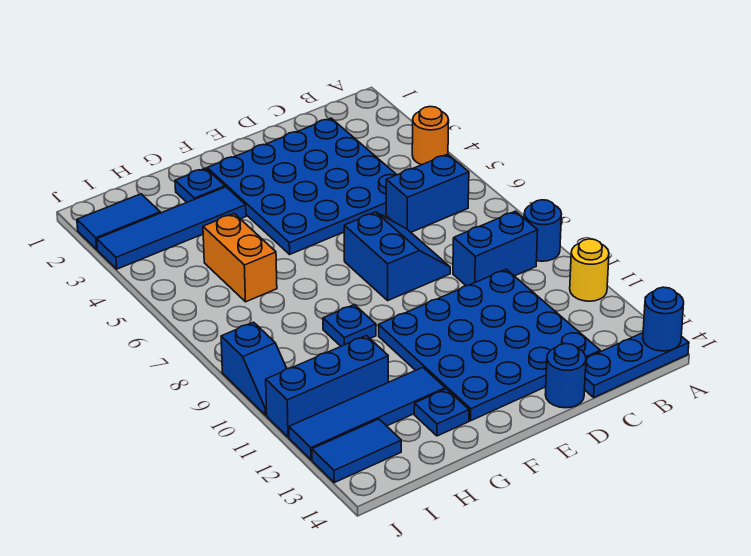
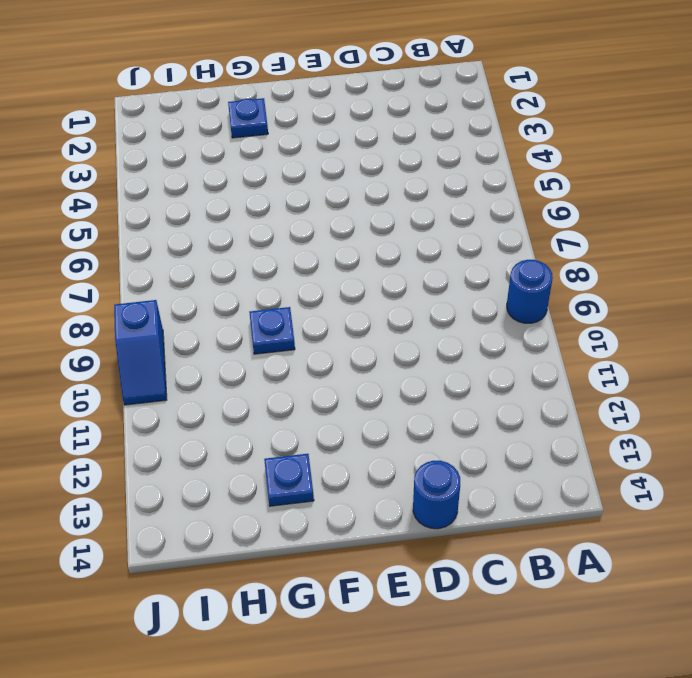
none -> orange round brick A4 level 1
none -> yellow round brick A11 level 1
none -> blue plate A14:C14 level 1

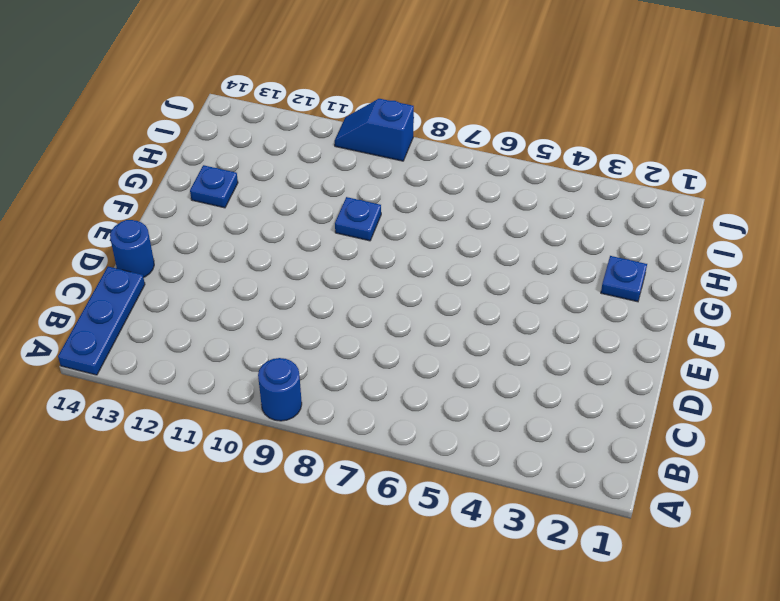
none -> orange round brick A4 level 1
none -> yellow round brick A11 level 1
none -> blue brick B6:C6 level 1

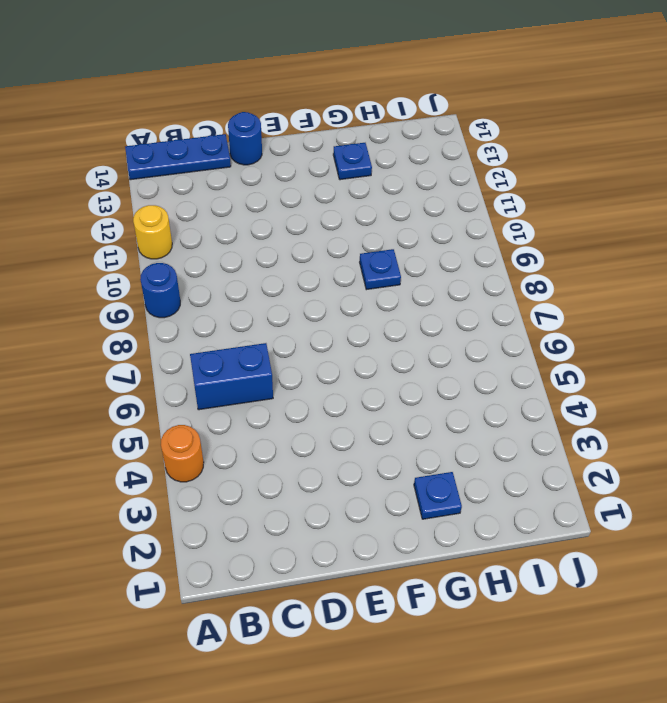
none -> blue brick B9:C9 level 1
none -> blue plate C2:F5 level 1
none -> blue plate C10:F13 level 1

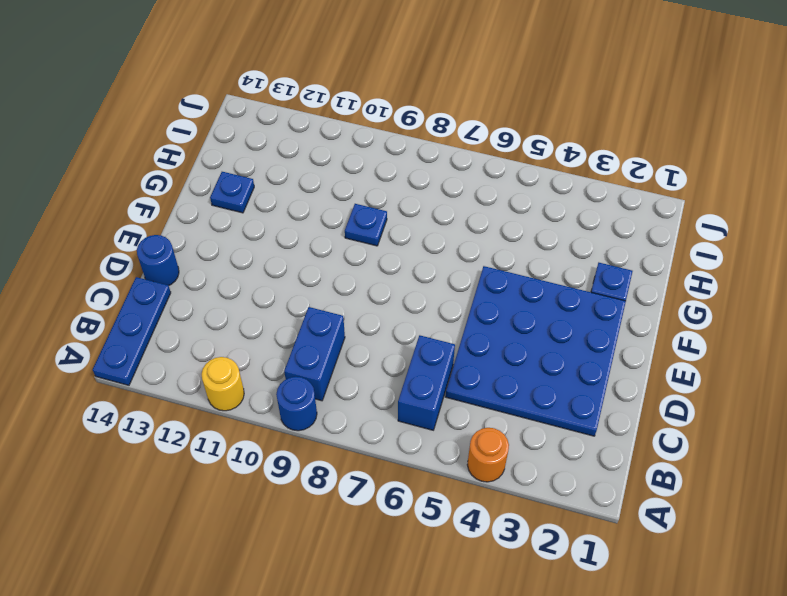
none -> blue plate C10:F13 level 1
none -> blue slope D7:E8 level 1 top E
none -> blue tile G3:J3 level 1

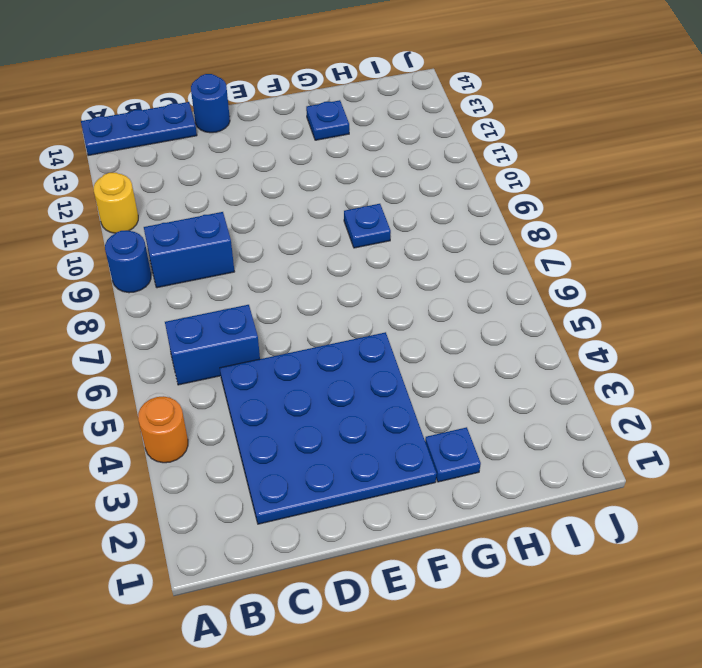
none -> blue plate C10:F13 level 1
none -> blue slope D7:E8 level 1 top E
none -> blue tile G3:J3 level 1

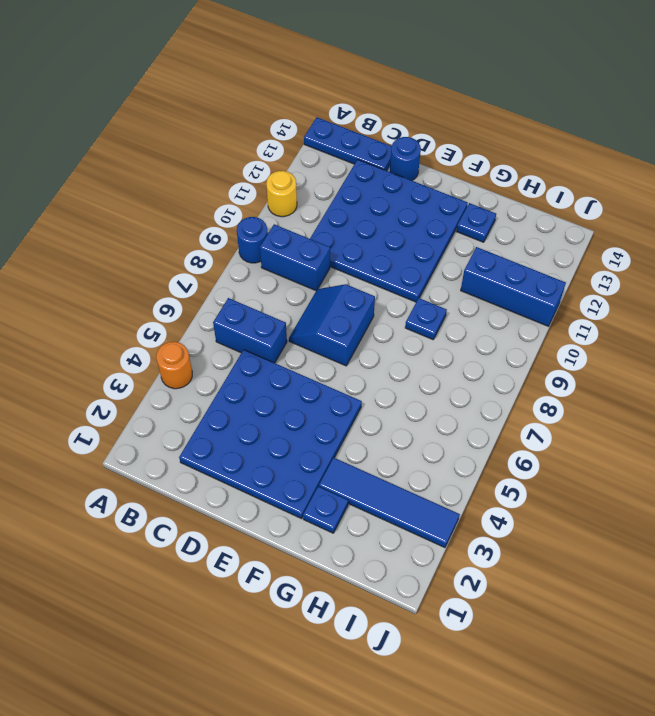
none -> blue tile G12:J12 level 1
none -> orange brick H5:H6 level 1
none -> blue tile I2:J2 level 1

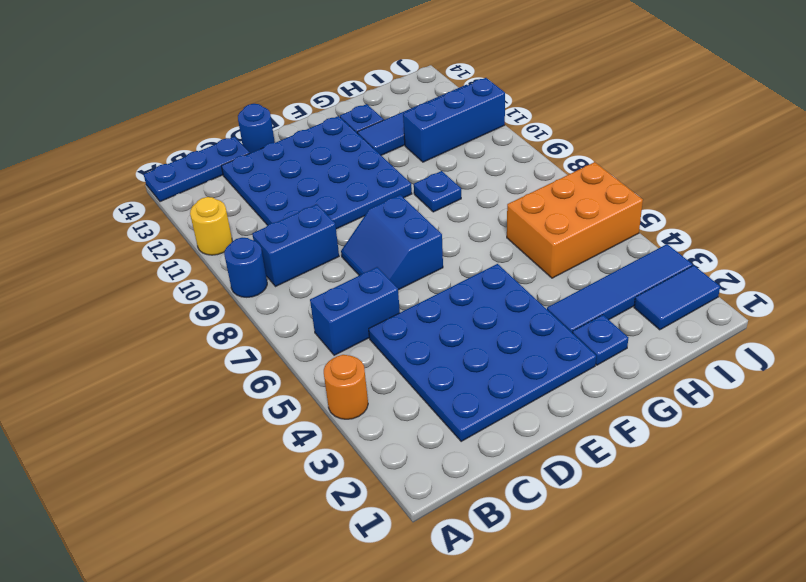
orange brick H5:J6 level 1 -> orange brick H5:H6 level 1
none -> blue tile I13:J13 level 1
none -> blue slope J9:J10 level 1 top 9
none -> blue round brick A14 level 2

